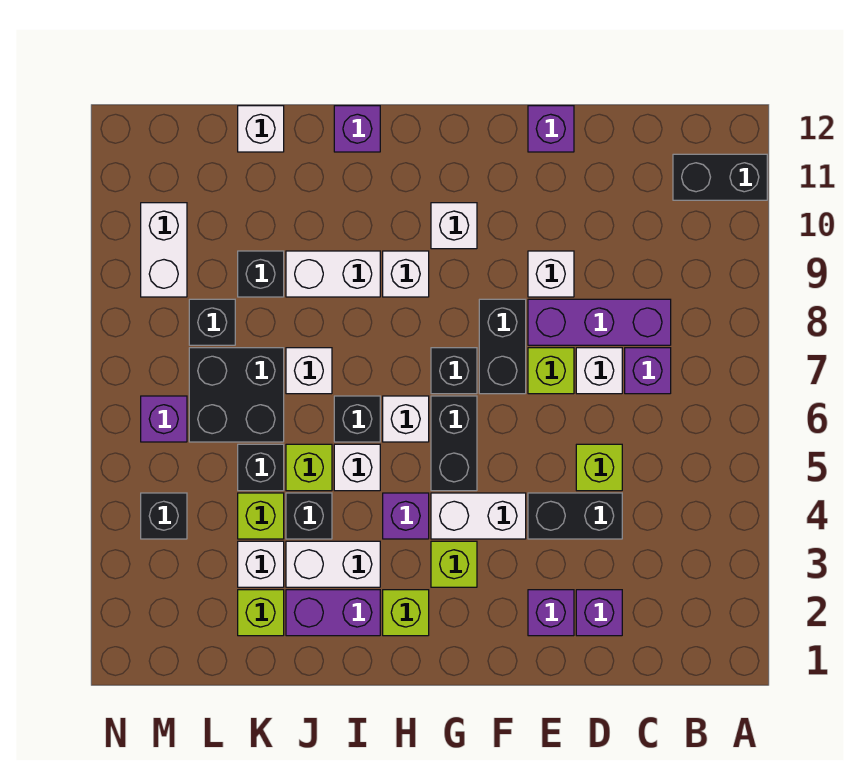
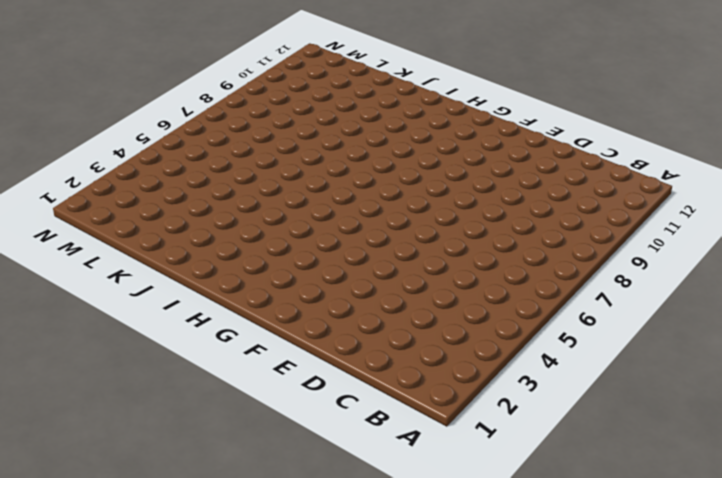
none -> black brick A11:B11 level 1
none -> purple brick C7 level 1
none -> purple brick C8:E8 level 1
none -> purple brick D2 level 1

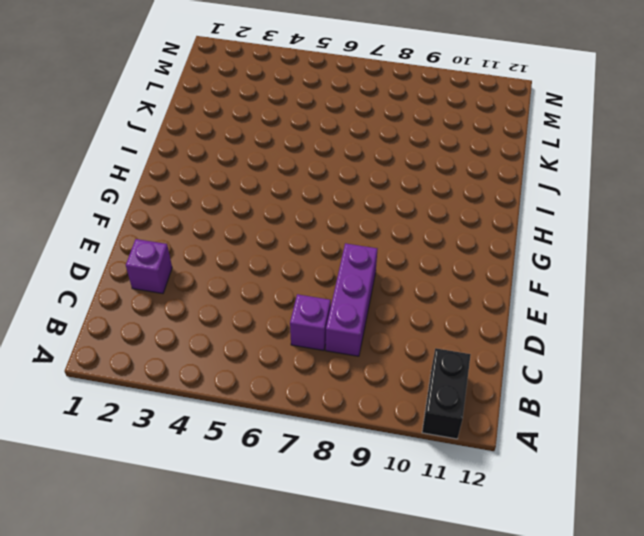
none -> black brick D4:E4 level 1
none -> lime brick D5 level 1
none -> white brick D7 level 1
none -> purple brick E2 level 1

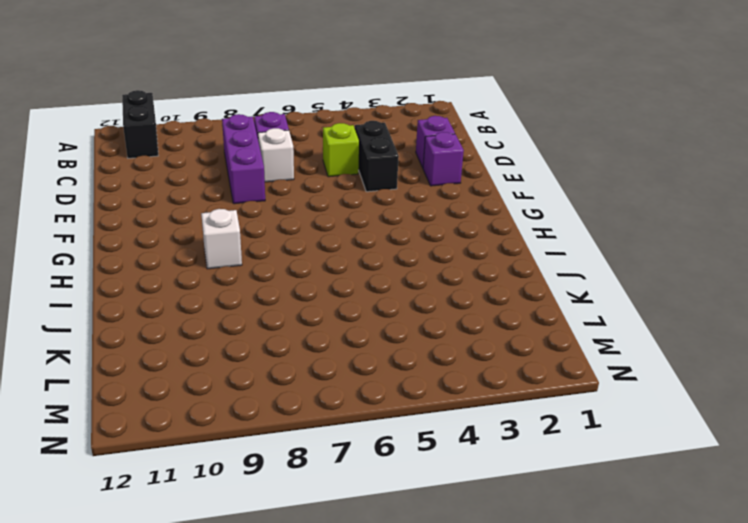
none -> lime brick E7 level 1
none -> white brick E9 level 1
none -> purple brick E12 level 1
none -> white brick F4:G4 level 1

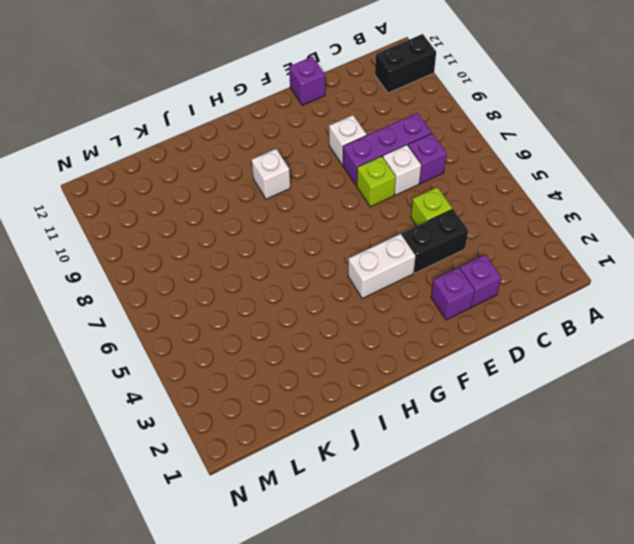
none -> black brick F7:F8 level 1
none -> lime brick G3 level 1
none -> black brick G5:G6 level 1
none -> black brick G7 level 1

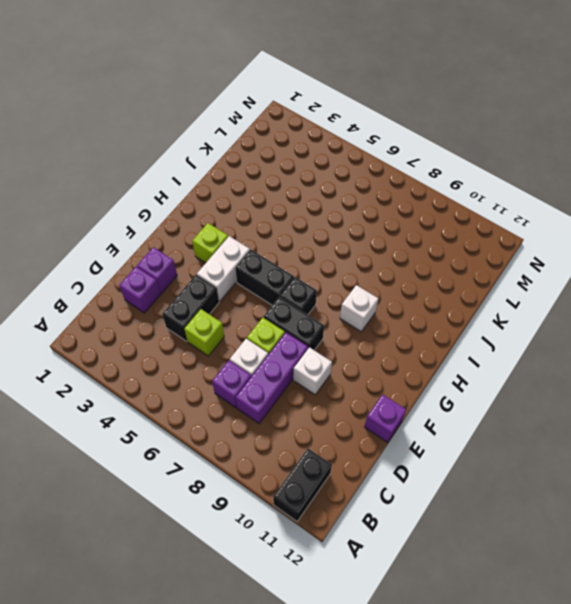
none -> white brick G10 level 1
none -> lime brick H2 level 1
none -> purple brick H4 level 1
none -> white brick H6 level 1

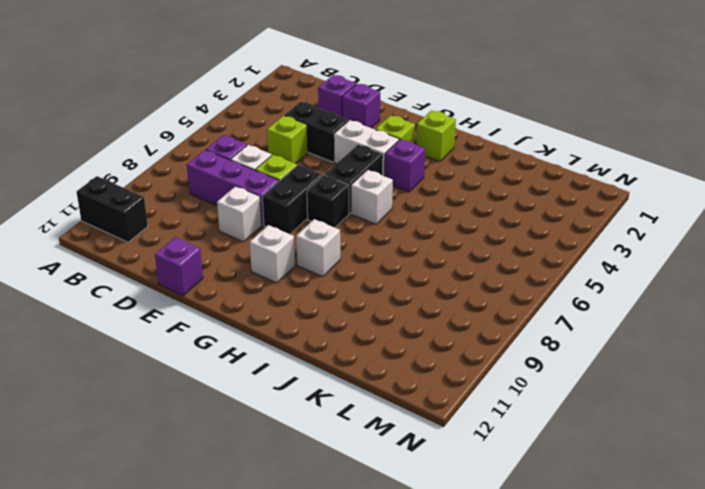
none -> purple brick I2:J2 level 1
none -> white brick I3:J3 level 1
none -> white brick I5 level 1
none -> black brick I6 level 1

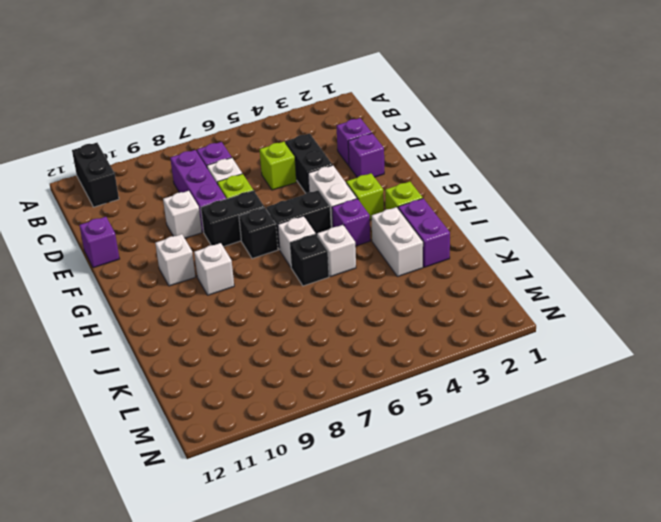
none -> white brick I9:J9 level 1
none -> purple brick I12 level 1
none -> black brick J4 level 1
none -> lime brick J5 level 1

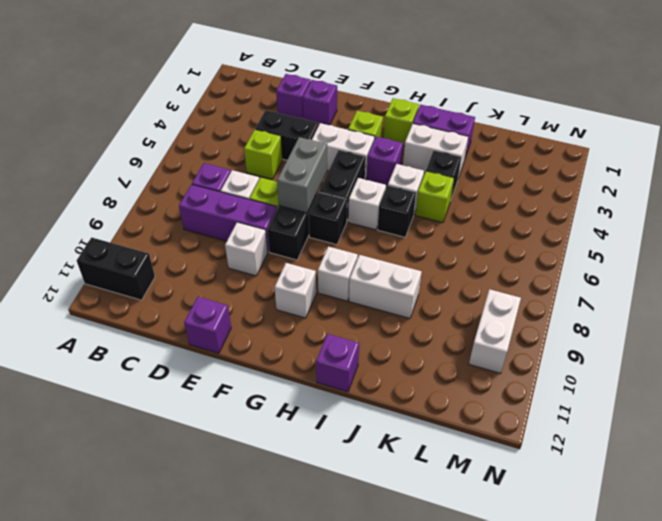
grey brick F6:F7 level 2 -> none
none -> white brick J7 level 1
none -> lime brick K2 level 1
none -> white brick K3 level 1
none -> lime brick K4 level 1

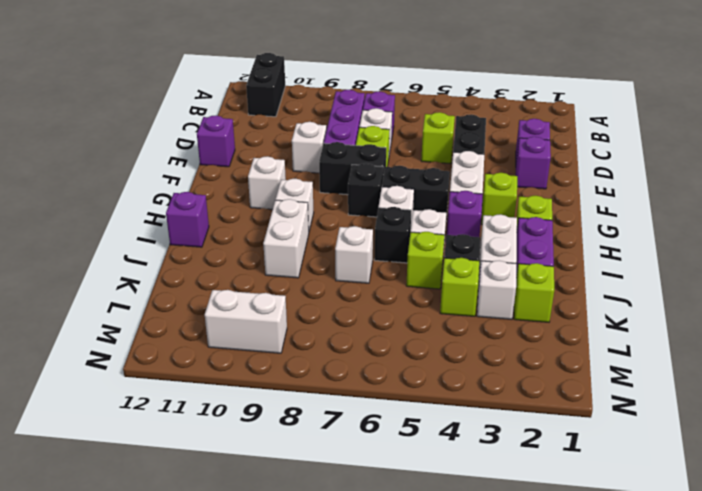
none -> black brick K5 level 1
none -> black brick K6:L7 level 1
none -> black brick K9 level 1
none -> white brick K12 level 1

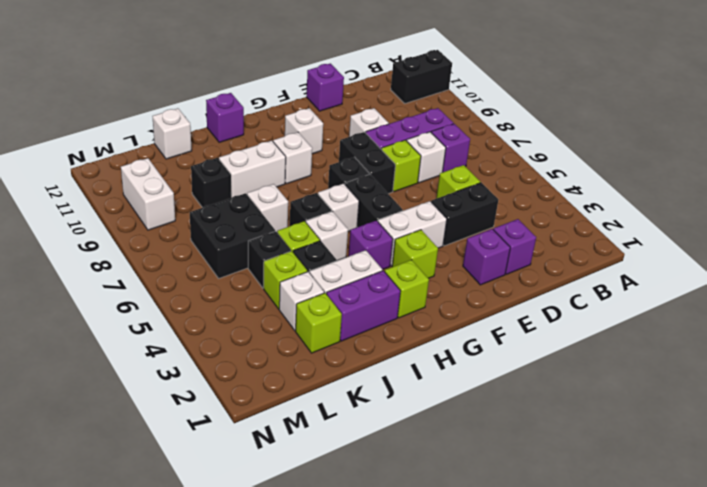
none -> black brick L8 level 1
none -> black brick M4 level 1
none -> purple brick M6 level 1

